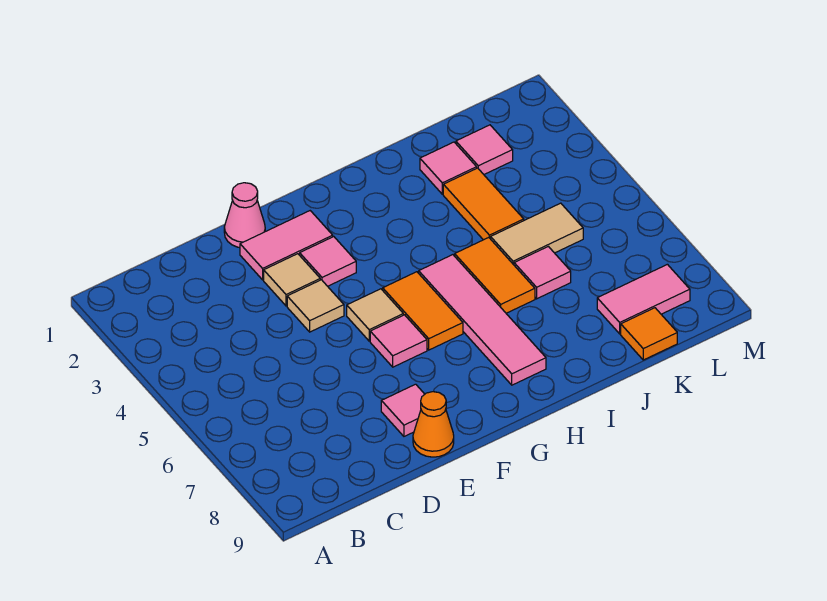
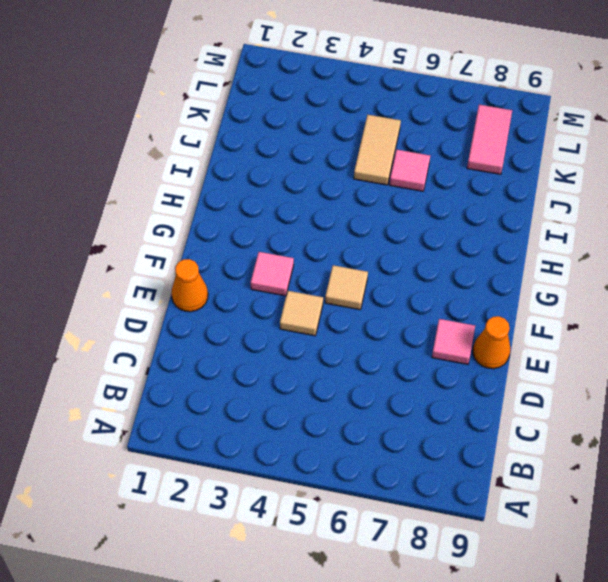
orange cone E1 level 1 -> pink cone E1 level 1
none -> pink tile E2:F2 level 1
none -> tan tile E3 level 1
none -> pink tile F6 level 1

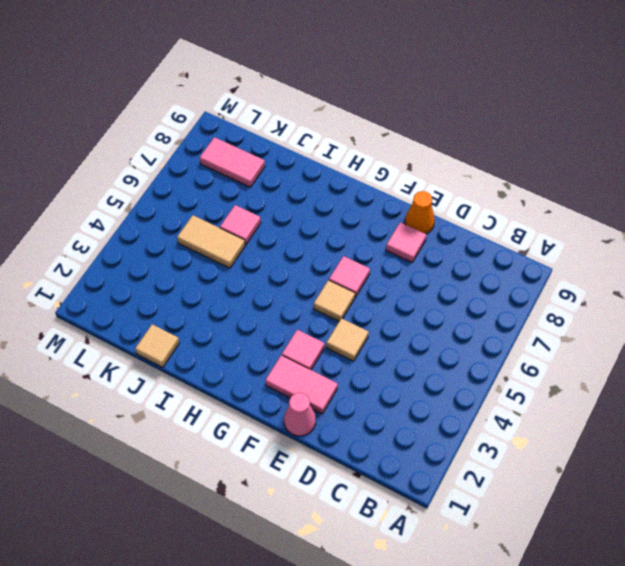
tan tile J1 level 1 -> tan tile E3 level 1
none -> orange tile G5:G6 level 1
none -> pink tile H5:H8 level 1
none -> orange tile I5:I6 level 1

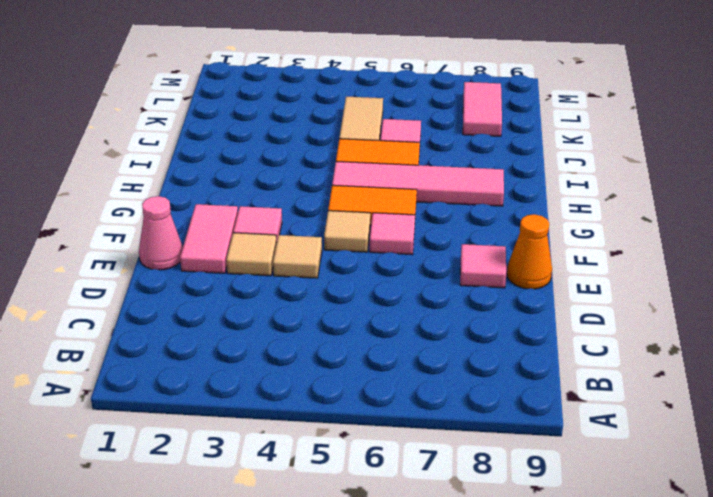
none -> pink tile J2 level 1
none -> orange tile J3:J4 level 1
none -> pink tile K2 level 1

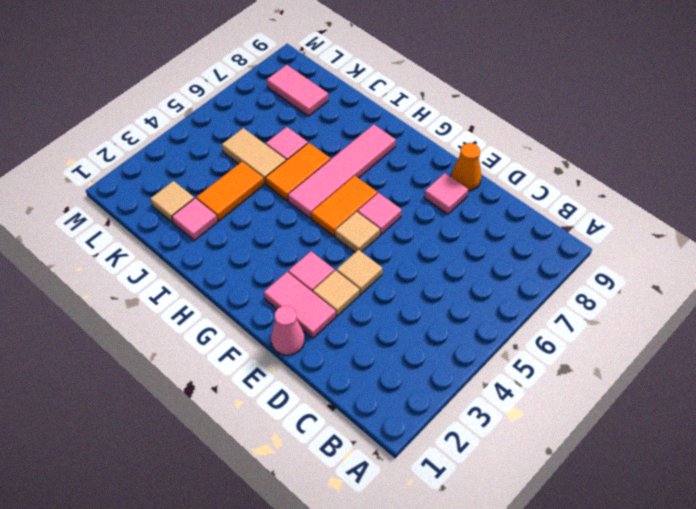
tan tile K2 level 1 -> pink tile K2 level 1
none -> orange tile K9 level 1

